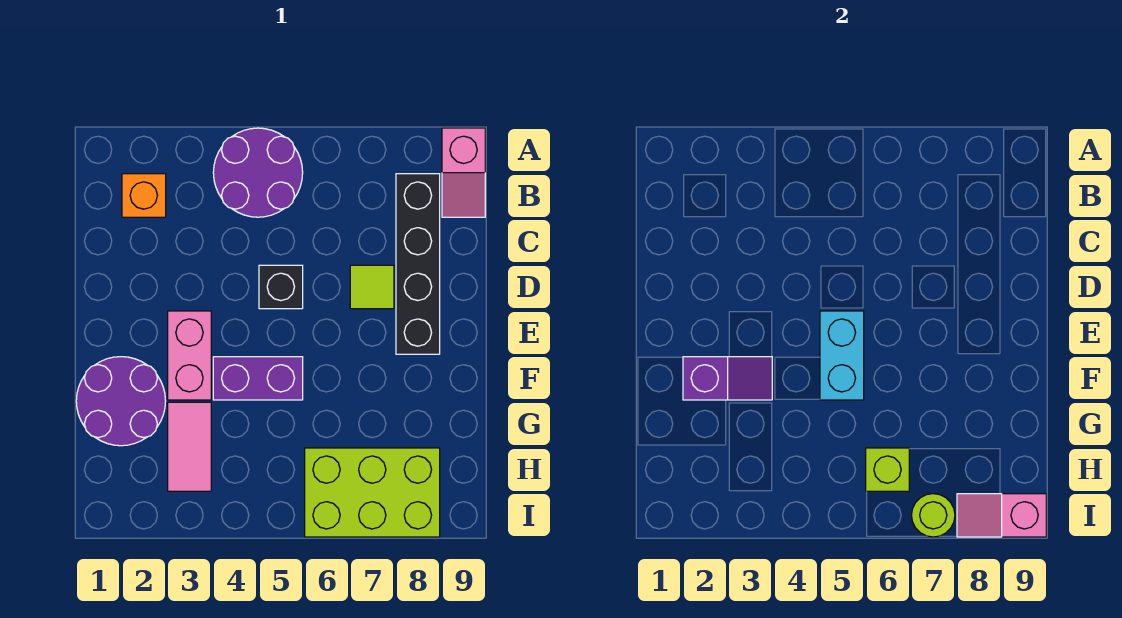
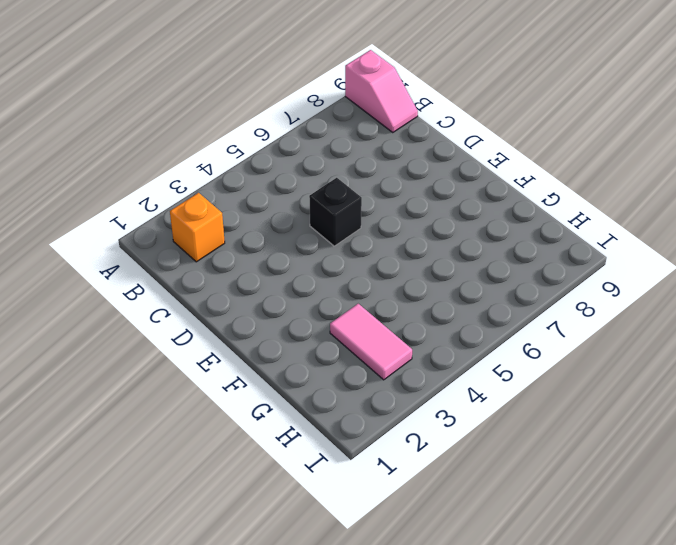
none -> purple round brick A4:B5 level 1
none -> black brick B8:E8 level 1
none -> lime tile D7 level 1

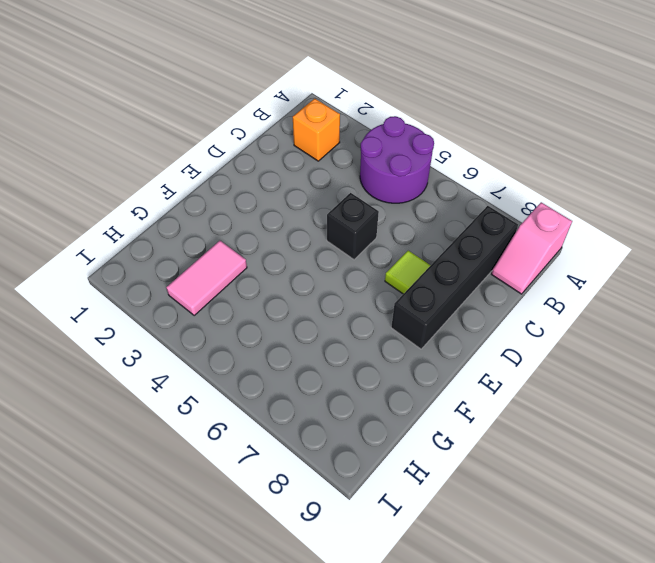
none -> pink brick E3:F3 level 1
none -> purple round brick F1:G2 level 1
none -> purple brick F4:F5 level 1

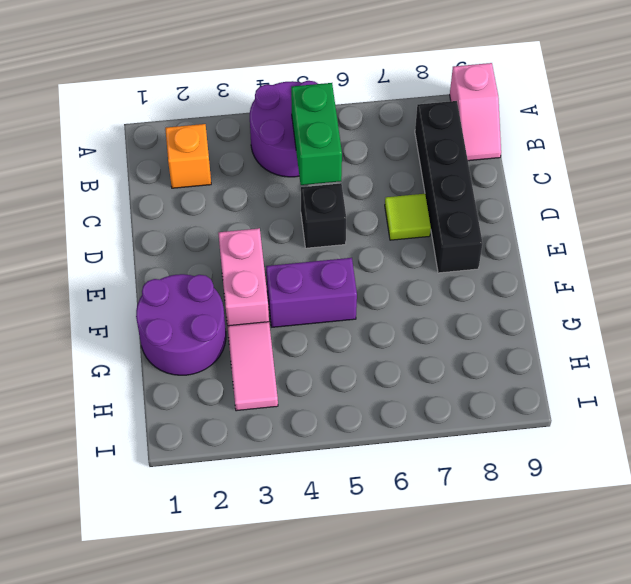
green brick B5:C5 level 2 -> none
none -> lime brick H6:I8 level 1
none -> cyan brick E5:F5 level 2
none -> purple slope F2:F3 level 2 top 2

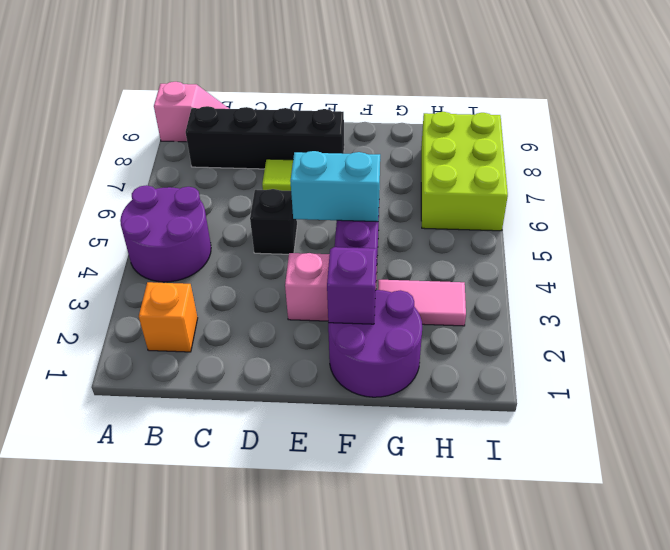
none -> lime brick H6 level 2
none -> lime round brick I7 level 2
none -> pink slope I8:I9 level 2 top 9

